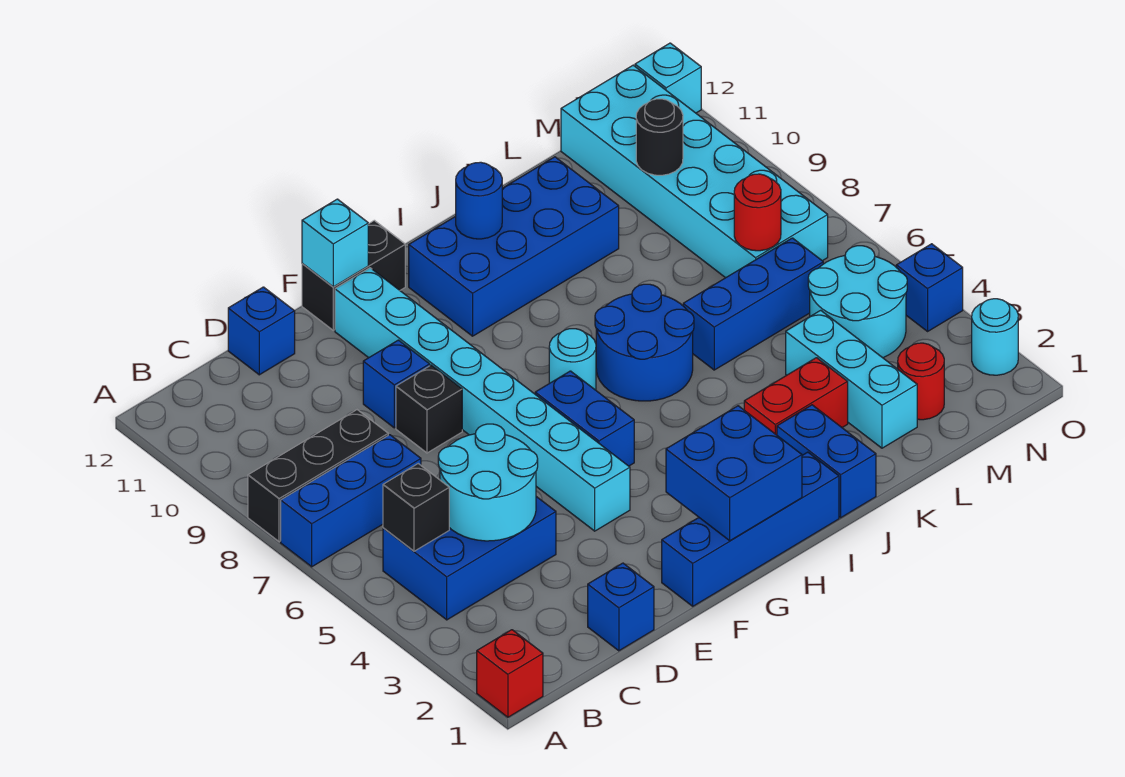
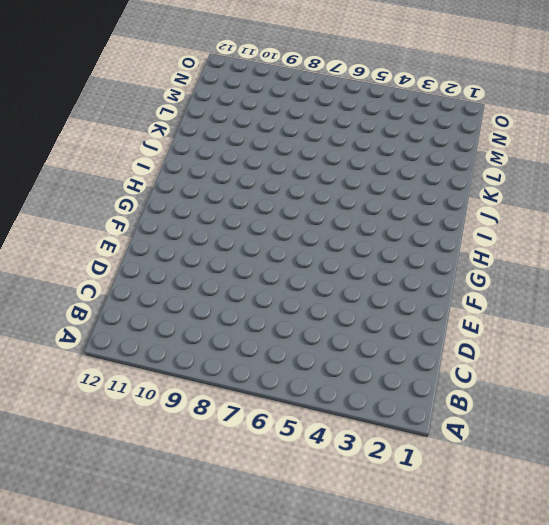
none -> red brick A1 level 1
none -> blue brick A7:C7 level 1
none -> black brick A8:C8 level 1
none -> blue brick B4:D5 level 1

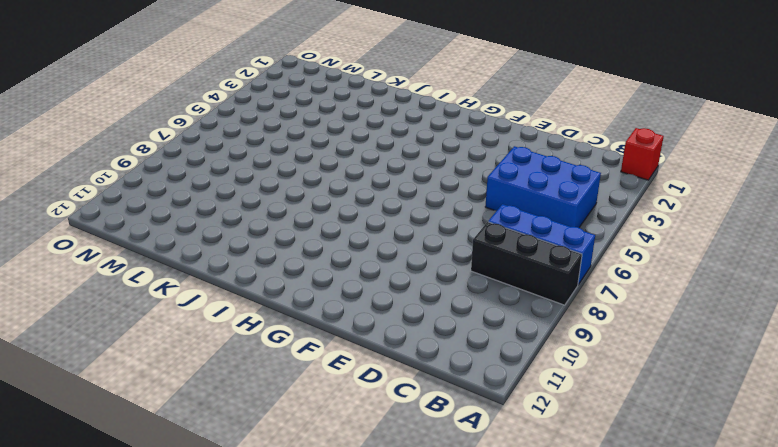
none -> blue brick D1 level 1
none -> blue brick D12 level 1
none -> black brick E8 level 1
none -> blue brick E9 level 1

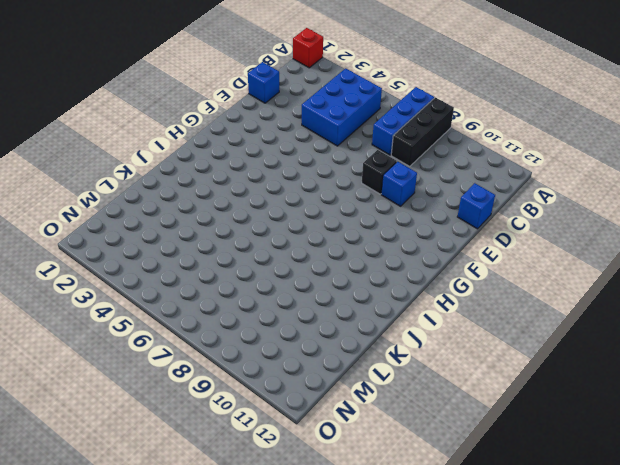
none -> blue brick F1:I1 level 1
none -> cyan brick F4:F11 level 1
none -> black brick F12:G12 level 1
none -> blue brick G5:G6 level 1

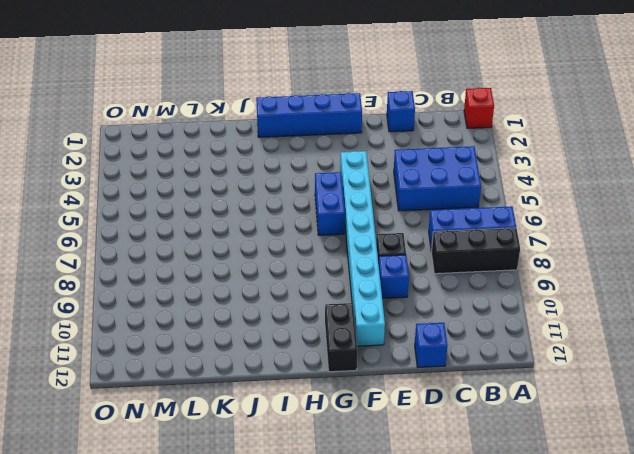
black brick G11:G12 level 1 -> black brick F12:G12 level 1
none -> cyan round brick H7 level 1
none -> blue brick H10:K11 level 1
none -> blue round brick I6:J7 level 1
none -> blue brick J1:J2 level 1

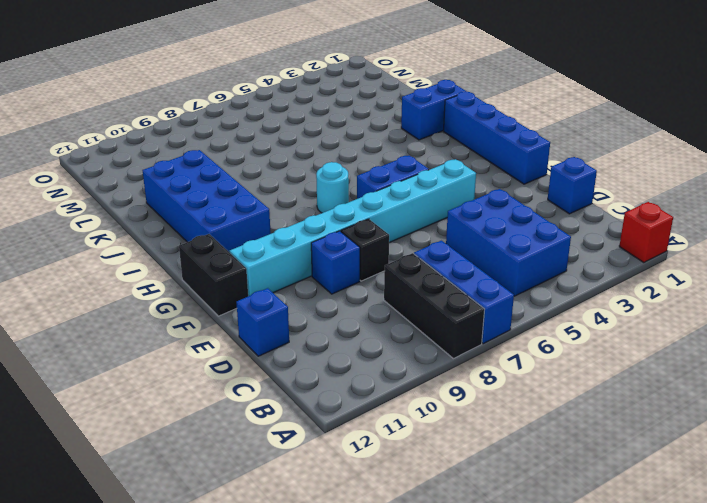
none -> blue round brick I6:J7 level 1
none -> red brick J3:K3 level 1
none -> blue brick K6:M6 level 1
none -> cyan brick L2:L4 level 1

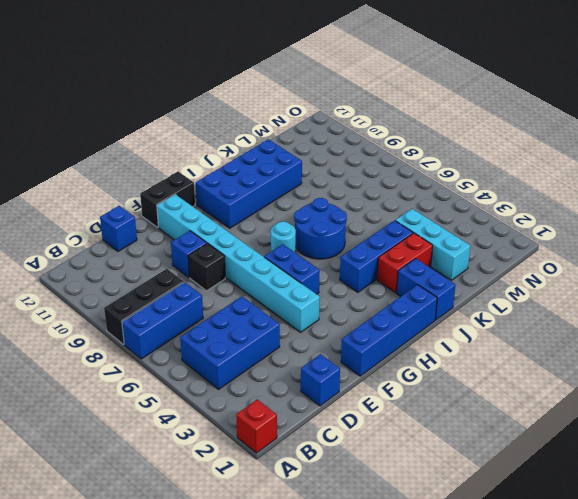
blue brick I4:K4 level 1 -> blue brick K6:M6 level 1
none -> red round brick M2 level 1
none -> cyan round brick M4:N5 level 1
none -> cyan brick M7:N12 level 1
none -> cyan round brick O2 level 1

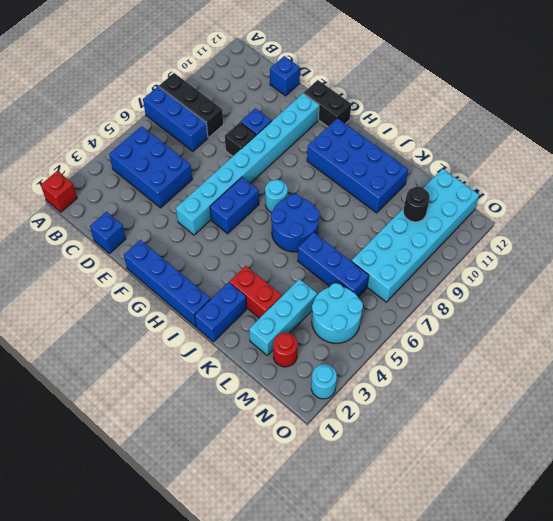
none -> blue brick O4 level 1
none -> cyan brick O12 level 1
none -> black brick B5 level 2
none -> cyan round brick C4:D5 level 2

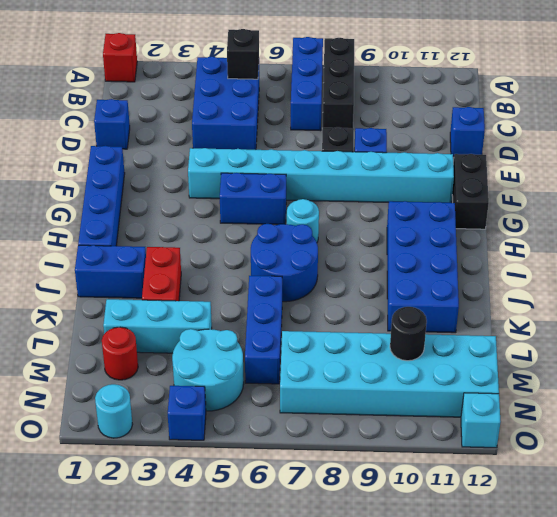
none -> cyan round brick C4:D5 level 2
none -> cyan brick F12 level 2
none -> blue brick G1:H2 level 2
none -> blue round brick I11 level 2

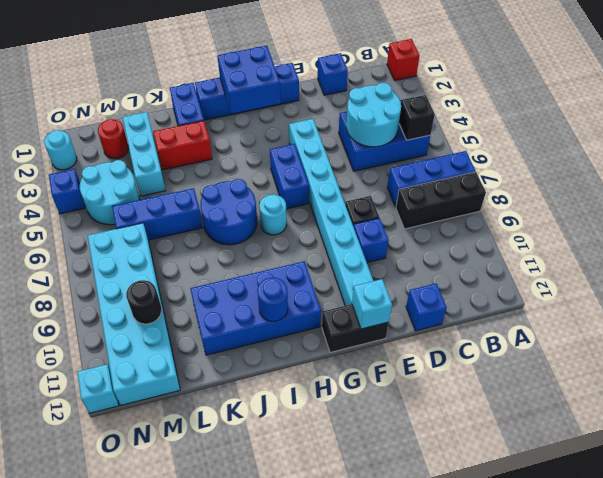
none -> red round brick M7 level 2

